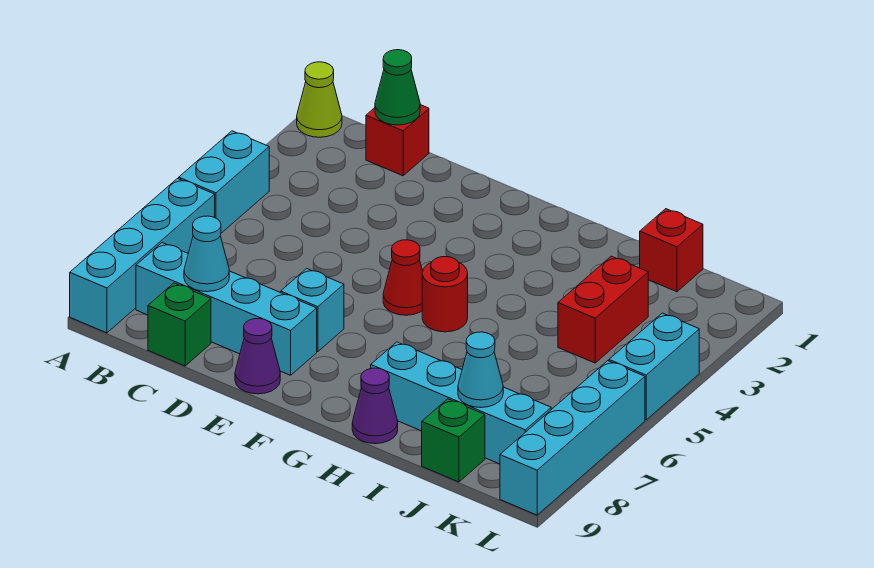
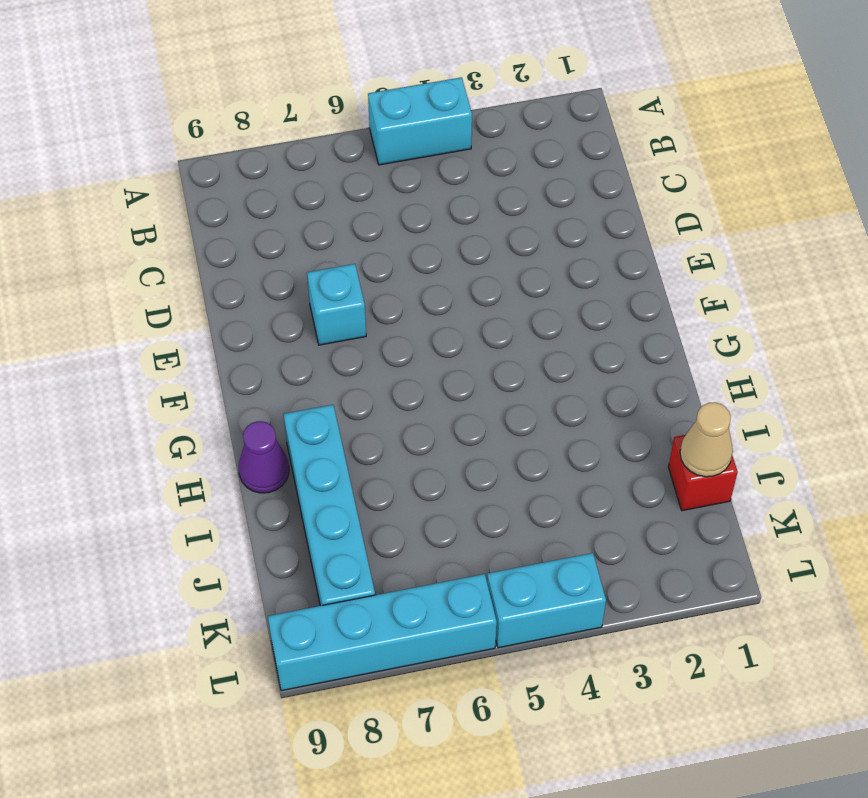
tan cone J1 level 2 -> none
none -> lime cone A1 level 1
none -> cyan brick A6:A9 level 1
none -> cyan brick B8:E8 level 1

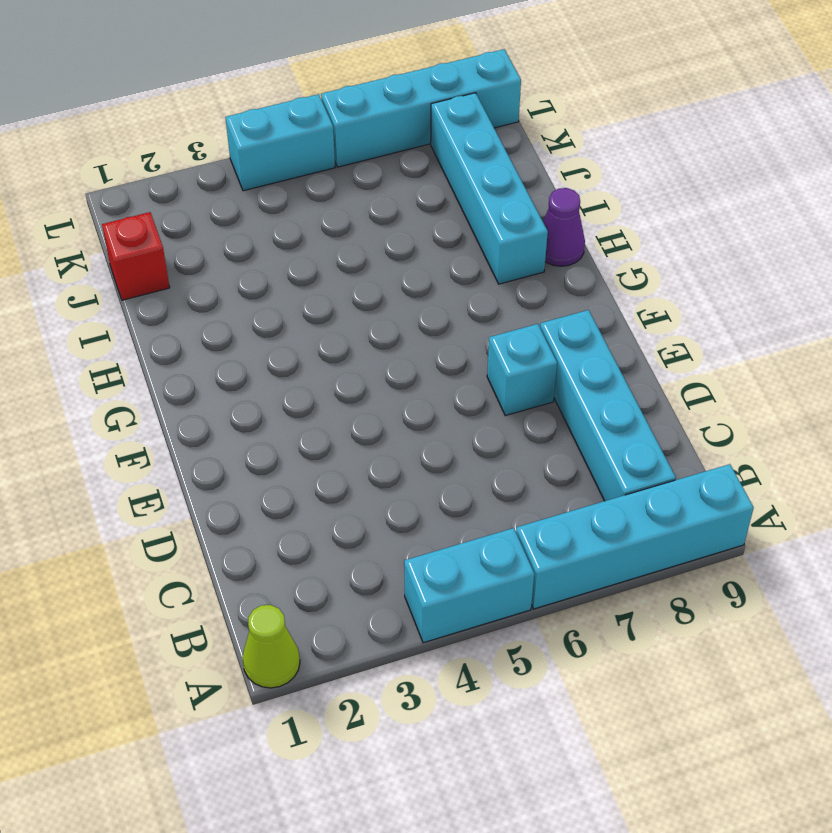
none -> red brick C1 level 1
none -> green brick C9 level 1
none -> purple cone E9 level 1

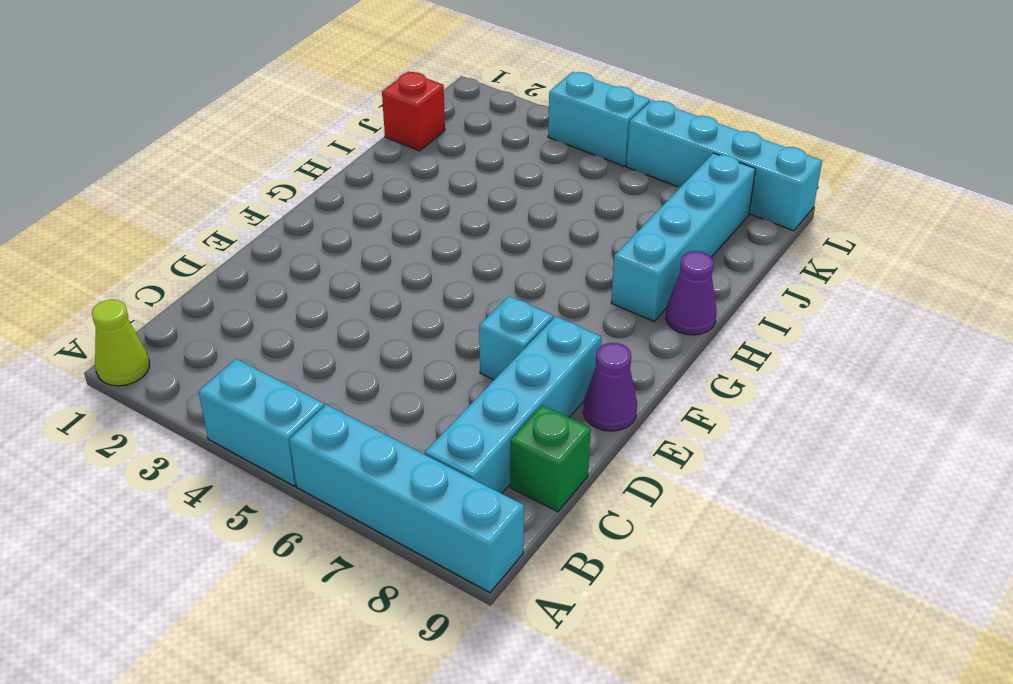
none -> red brick C1 level 1
none -> red cone F5 level 1
none -> red round brick G5 level 1

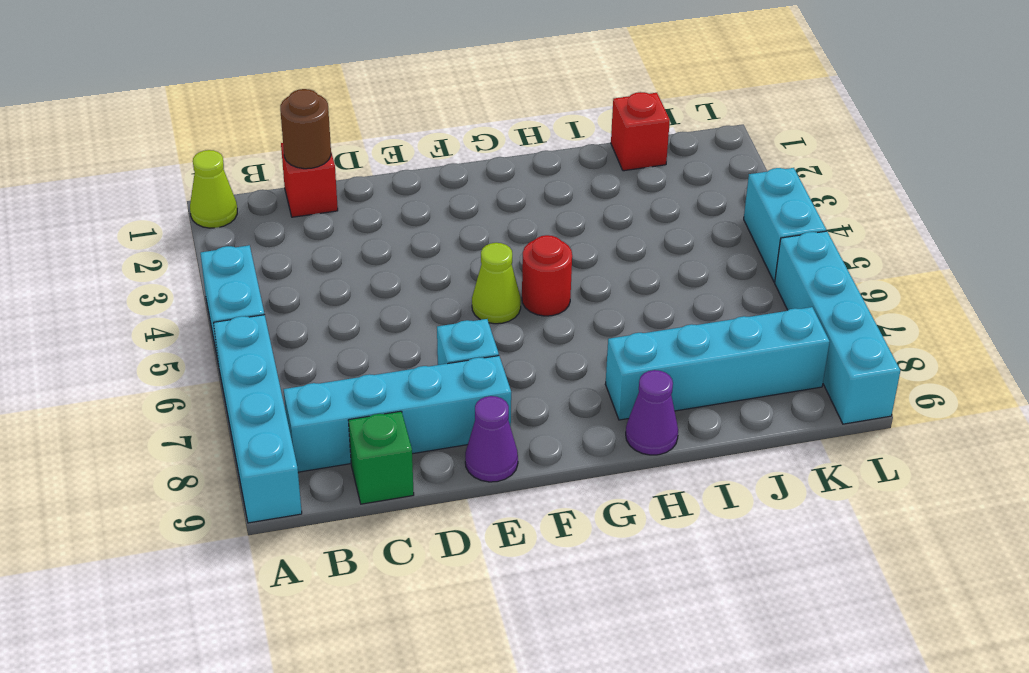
brown round brick C1 level 2 -> green cone C1 level 2
lime cone F5 level 1 -> red cone F5 level 1
none -> red brick J3:J4 level 1
none -> green brick J9 level 1
none -> cyan cone C8 level 2

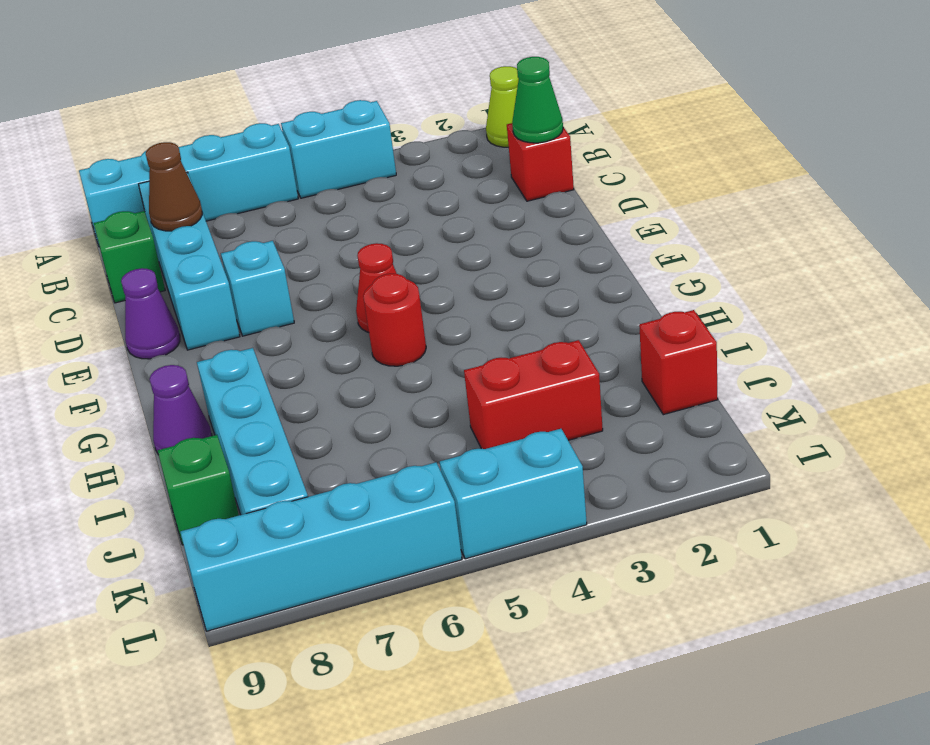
brown cone C8 level 2 -> cyan cone C8 level 2
none -> cyan cone J8 level 2

